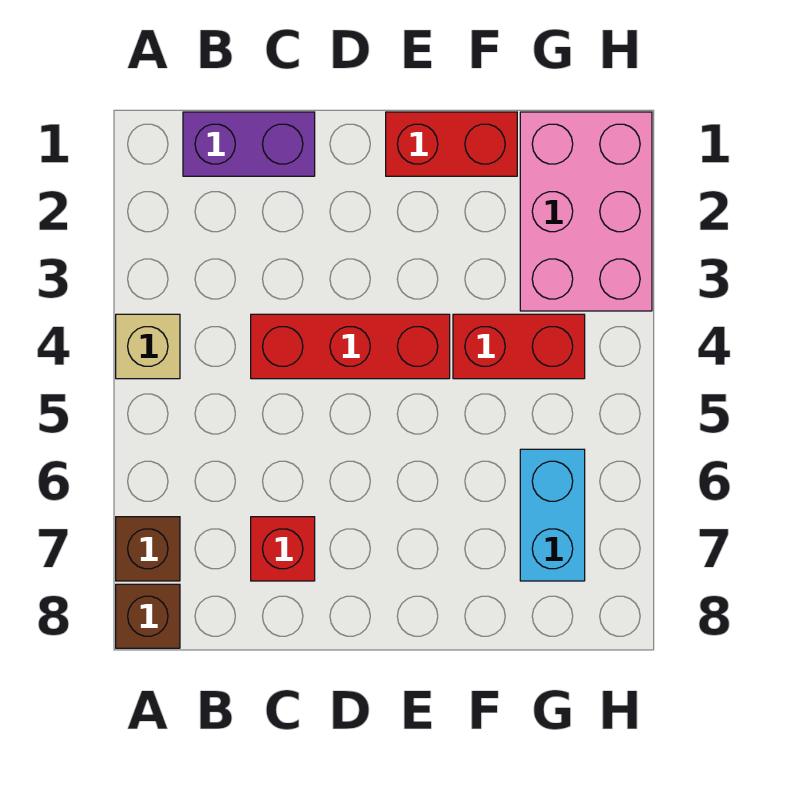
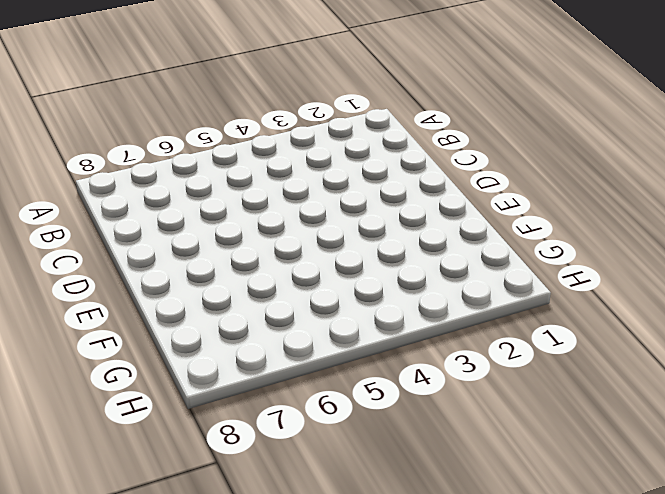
none -> tan brick A4 level 1
none -> brown brick A7 level 1

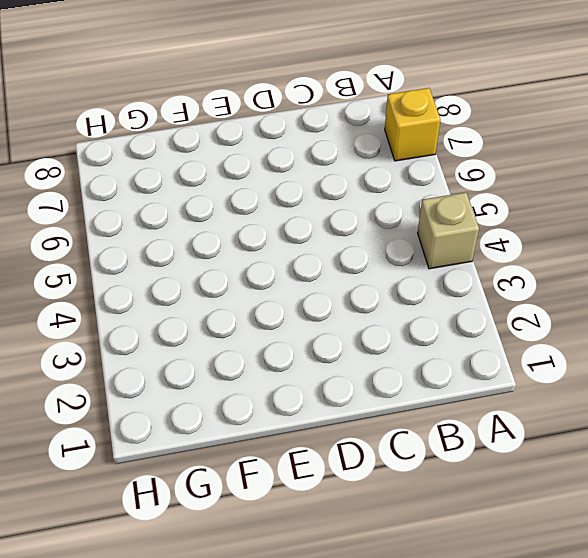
yellow brick A7 level 1 -> brown brick A7 level 1
none -> brown brick A8 level 1
none -> purple brick B1:C1 level 1

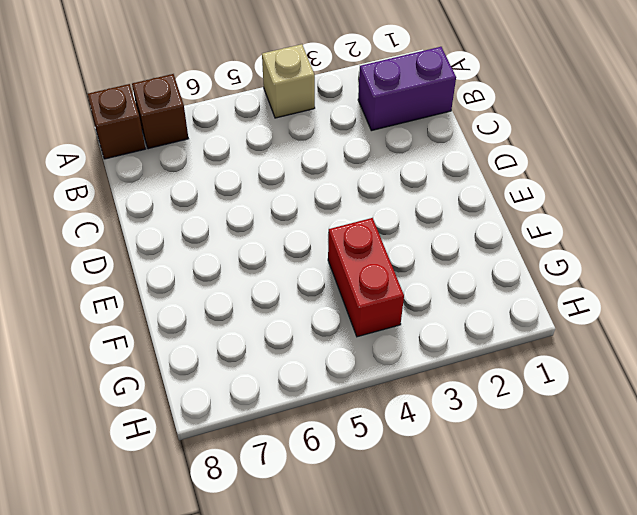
purple brick B1:B2 level 1 -> purple brick B1:C1 level 1
none -> red brick C4:E4 level 1
none -> red brick C7 level 1

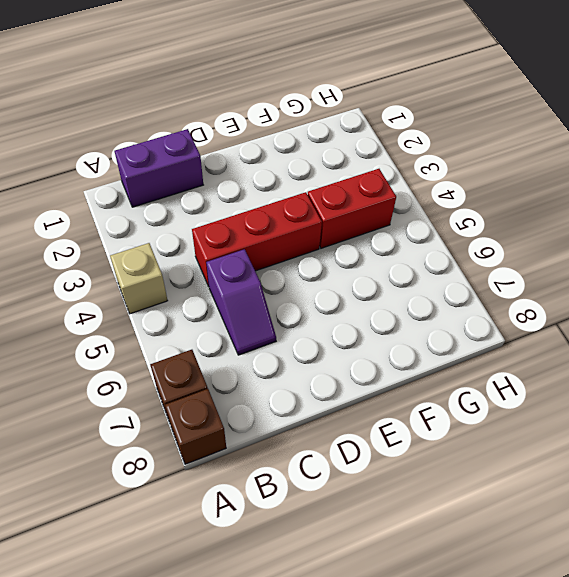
purple slope C5:C6 level 1 top 5 -> none
none -> red brick C7 level 1
none -> red brick E1:F1 level 1

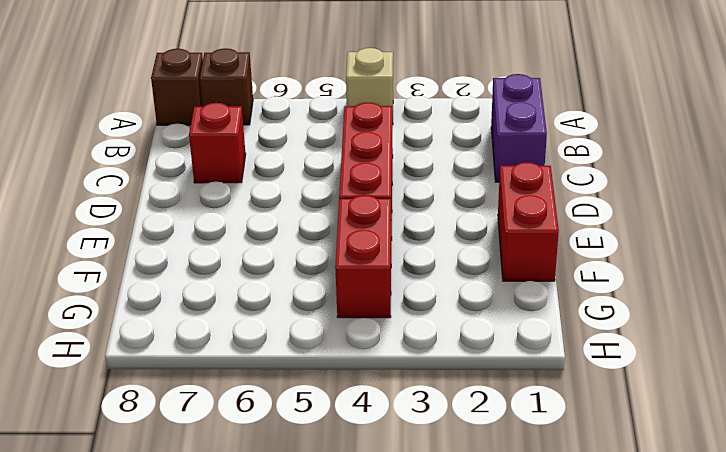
none -> pink brick G1:H3 level 1
none -> cyan brick G6:G7 level 1

